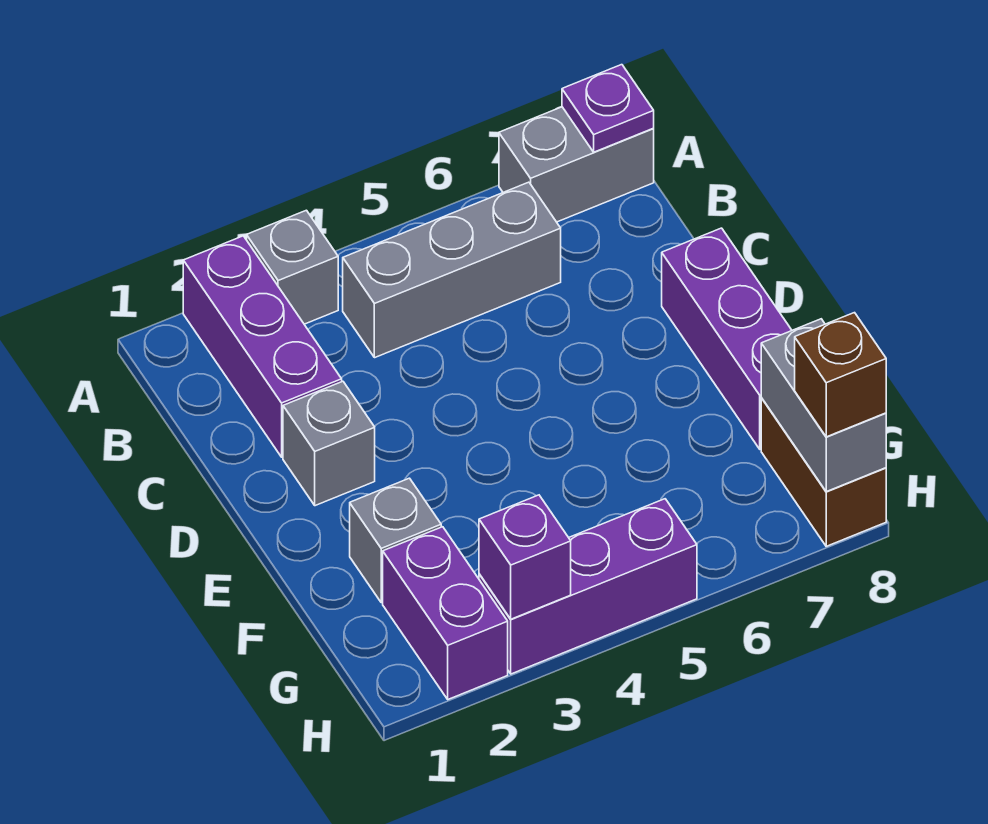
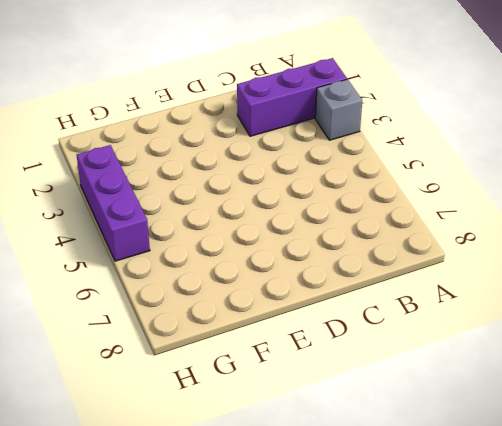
none -> grey brick A7:A8 level 1
none -> grey brick B4:B6 level 1
none -> grey brick D2 level 1

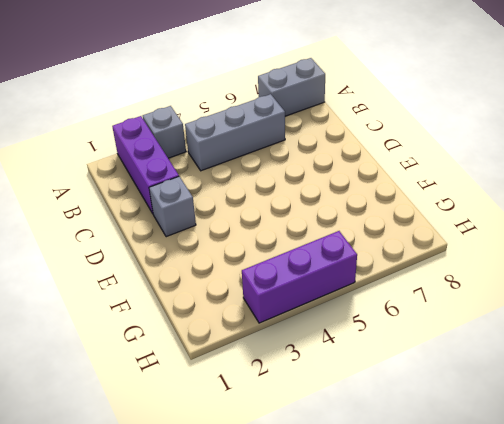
none -> purple brick D8:F8 level 1
none -> grey brick F2 level 1
none -> purple brick G2:H2 level 1

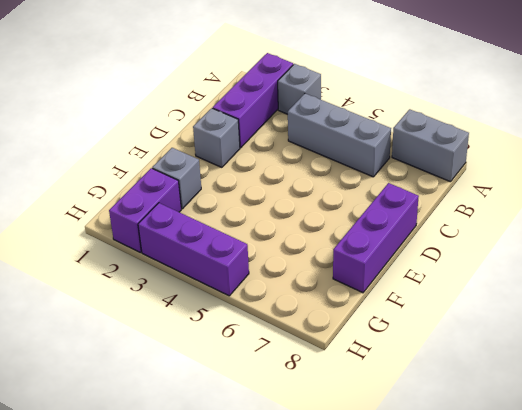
none -> brown brick G8:H8 level 1
none -> purple plate A8 level 2
none -> grey brick G8:H8 level 2

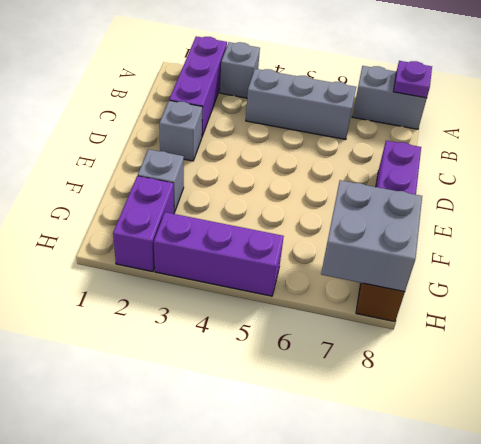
grey brick G7:H8 level 2 -> grey brick G8:H8 level 2
none -> purple brick H3 level 2
none -> brown brick H8 level 3

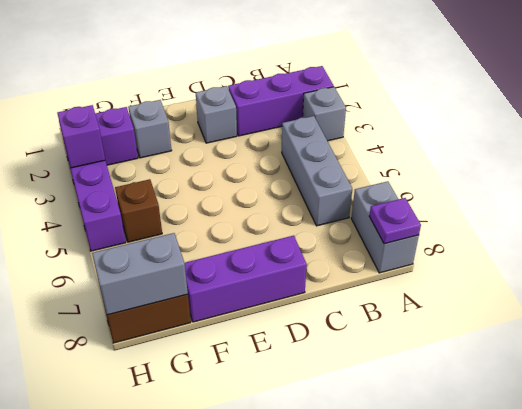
brown brick G5 level 1 -> brown brick H8 level 3

